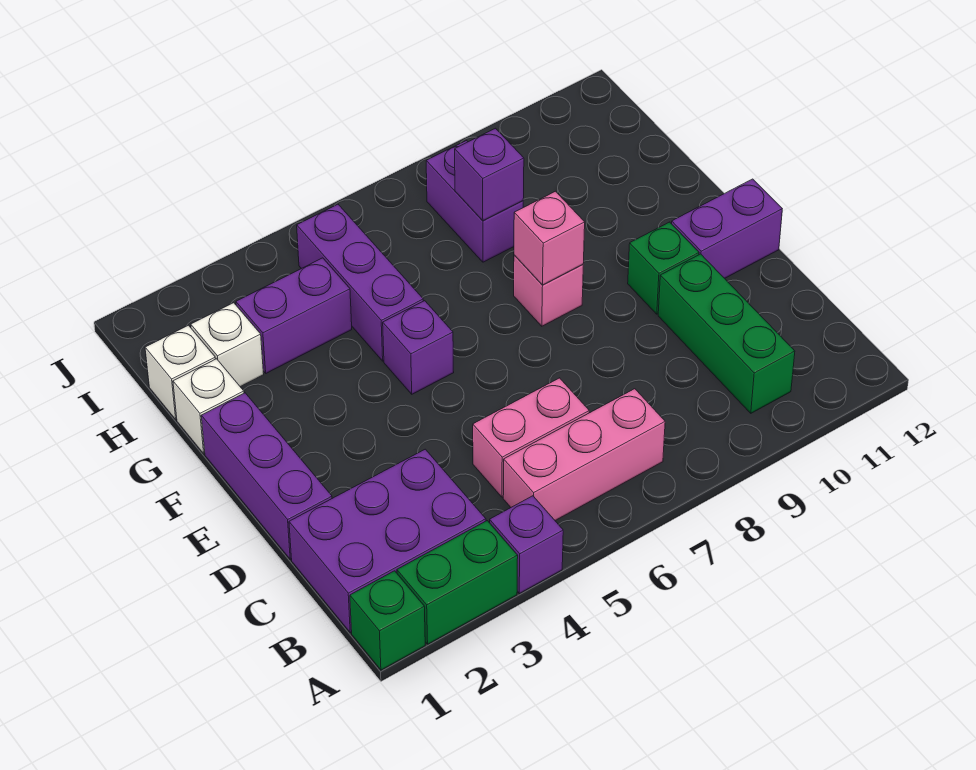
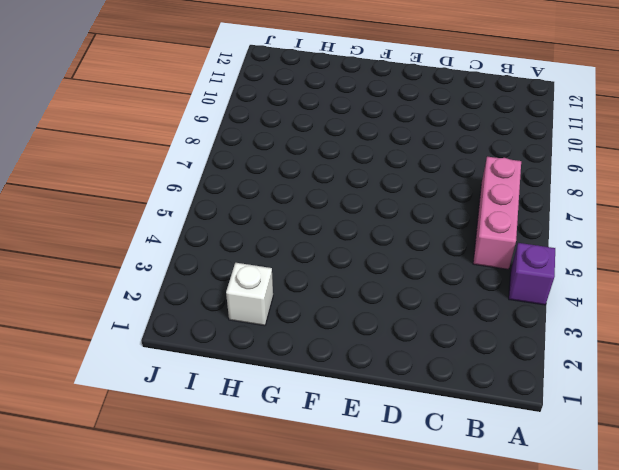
none -> green brick A1 level 1
none -> green brick A2:A3 level 1
none -> purple brick B1:C3 level 1

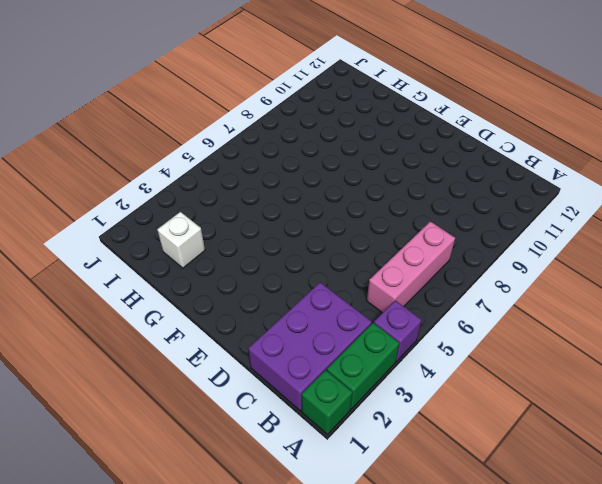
none -> green brick B10:D10 level 1
none -> pink brick C5:C6 level 1
none -> purple brick D1:F1 level 1

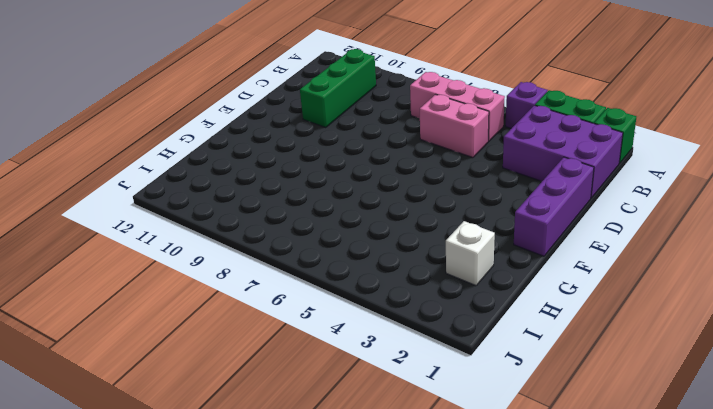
none -> green brick E10 level 1
none -> purple brick E11:E12 level 1
none -> purple brick F5 level 1

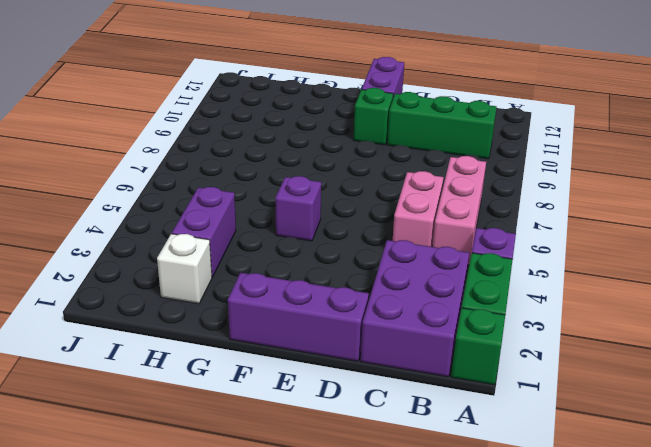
none -> pink brick F8 level 1
none -> white brick G1 level 1
none -> purple brick G5:I5 level 1

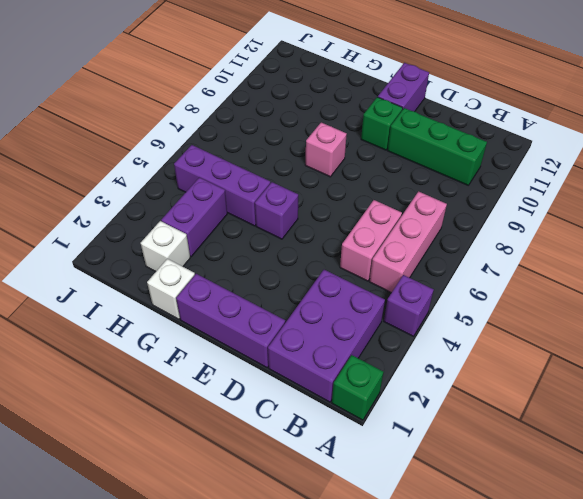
none -> green brick A2:A3 level 1
none -> white brick H1 level 1
none -> purple brick H8:I8 level 1

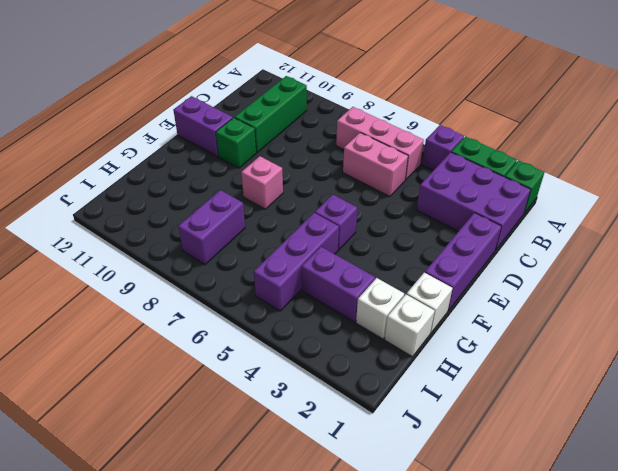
none -> pink brick F8 level 2
none -> purple brick H8 level 2

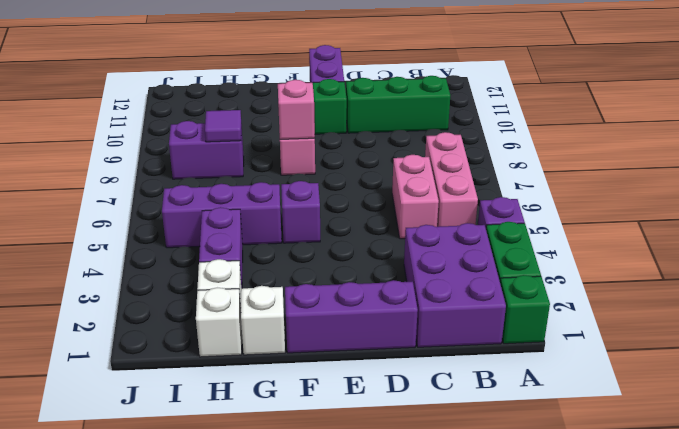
purple tile H8 level 2 -> purple brick H8 level 2

